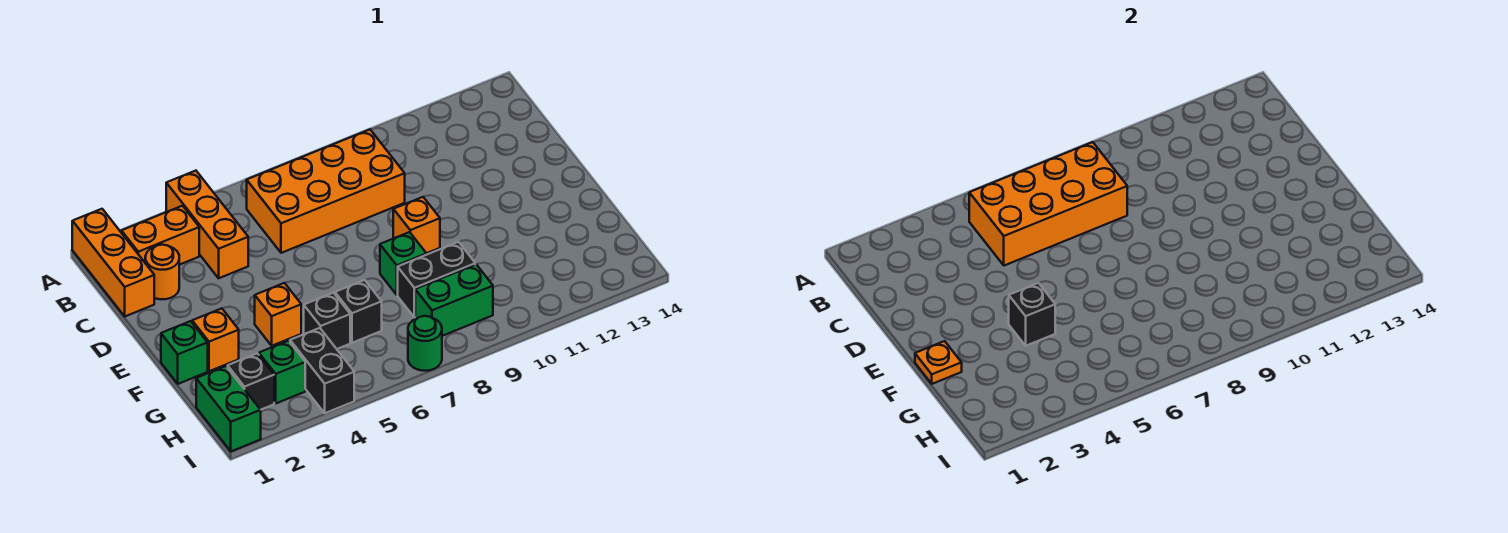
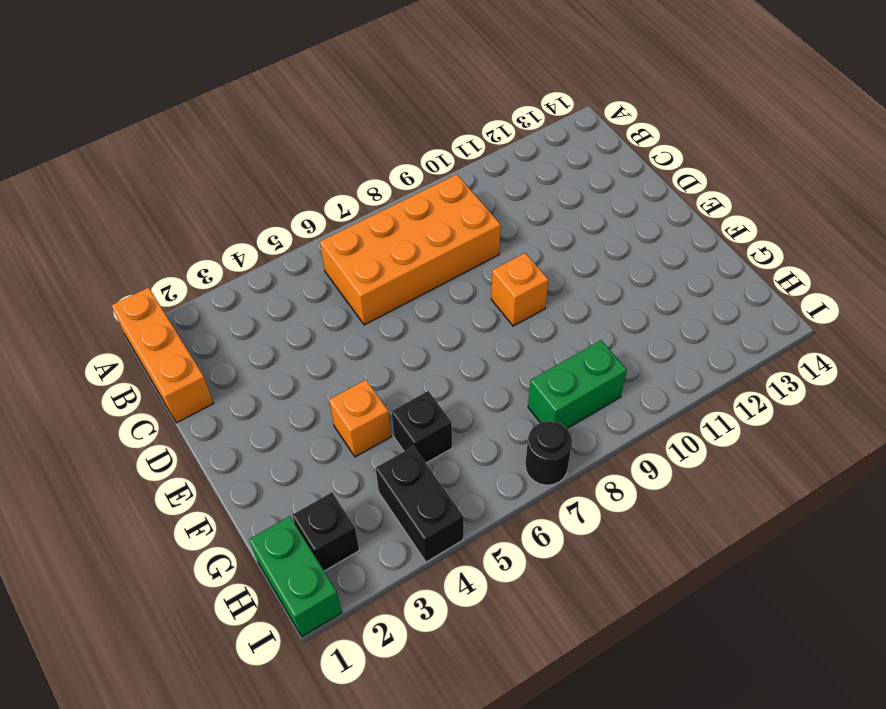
black round brick I7 level 1 -> green round brick I7 level 1
none -> orange brick A4:C4 level 1
none -> orange brick B2:B3 level 1
none -> orange round brick C2 level 1

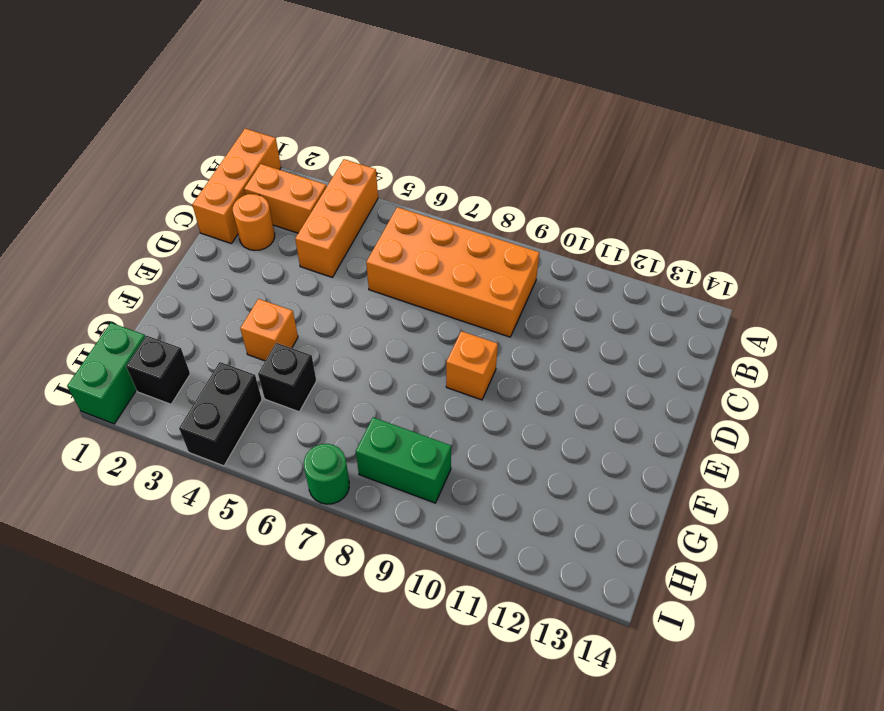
none -> green brick F1 level 1
none -> orange brick F2 level 1
none -> green brick F8 level 1

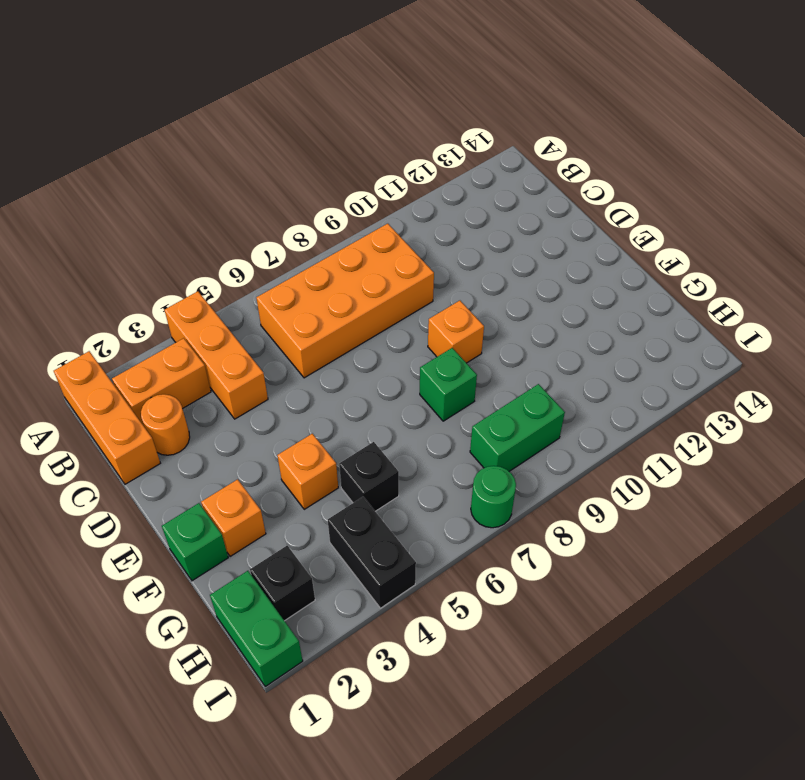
none -> black brick G6 level 1
none -> black brick G8:G9 level 1
none -> green brick H3 level 1

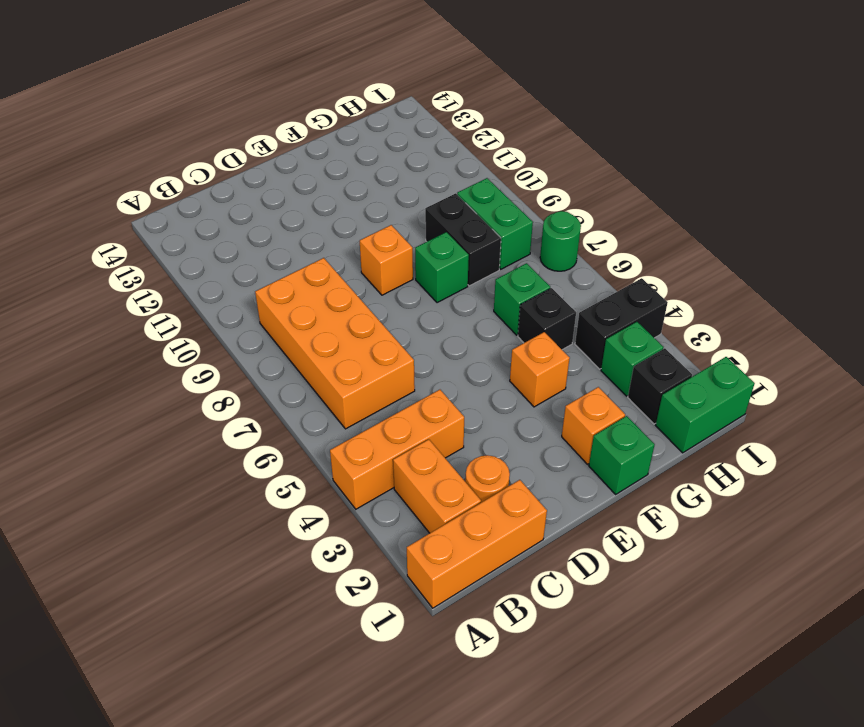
green brick G6 level 1 -> black brick G6 level 1
none -> orange brick B5:C8 level 2
none -> orange plate F1 level 2
none -> black brick F4 level 2

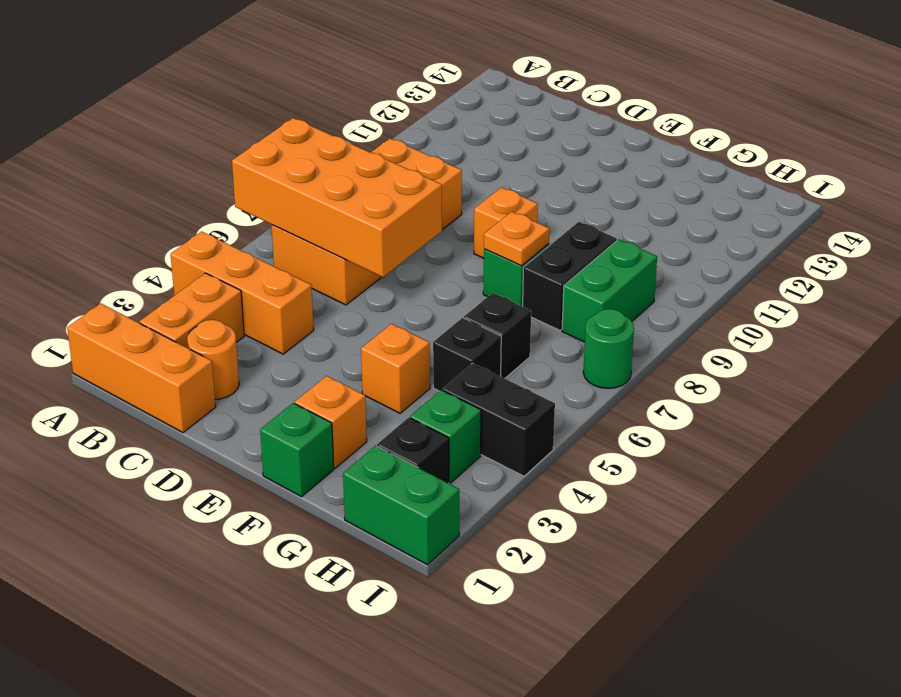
orange brick A6:D7 level 2 -> orange brick B5:C8 level 2
orange plate F8 level 2 -> orange plate F1 level 2
none -> black brick F4 level 2

